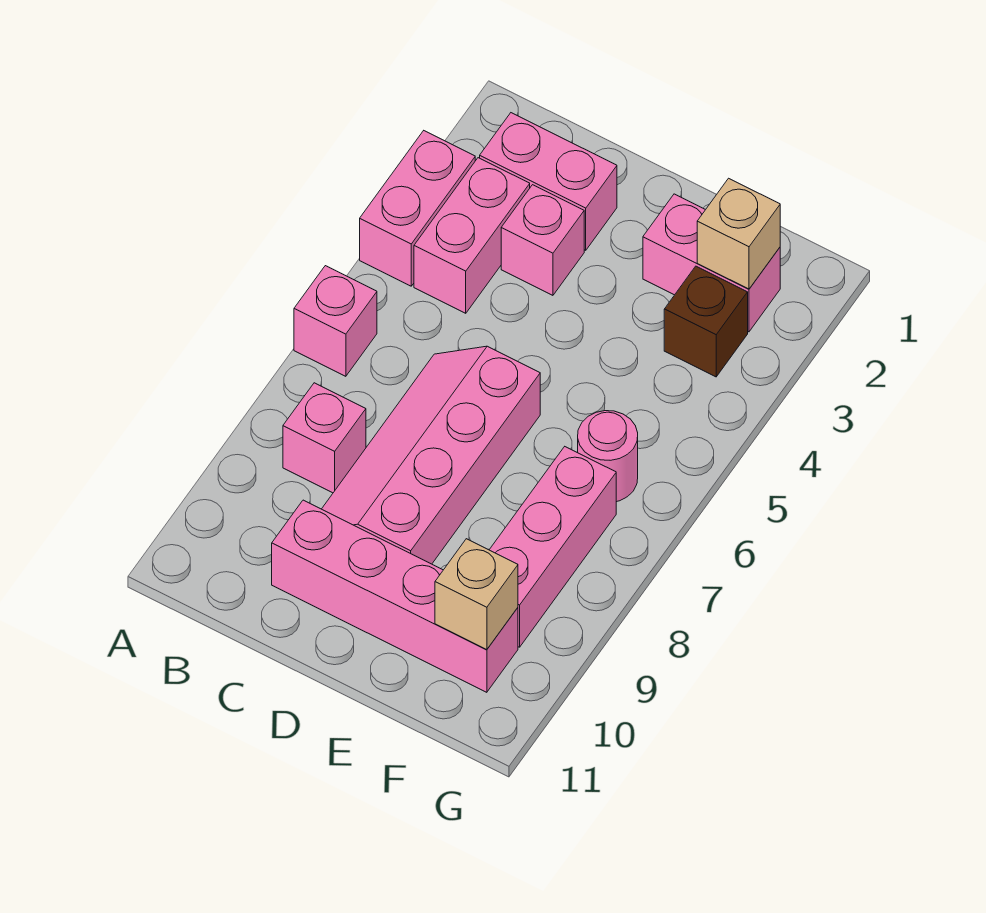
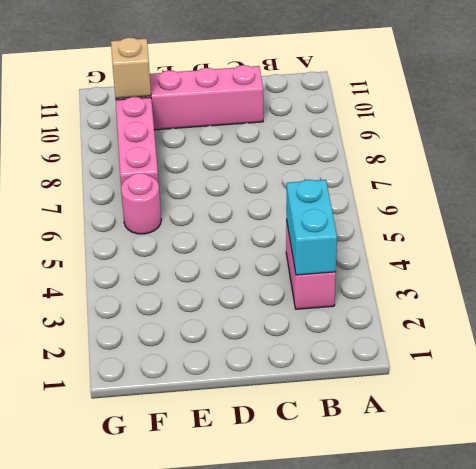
cyan brick B3:B4 level 2 -> none
none -> pink brick A3:A4 level 1
none -> pink brick A6 level 1
none -> pink brick B2:C2 level 1

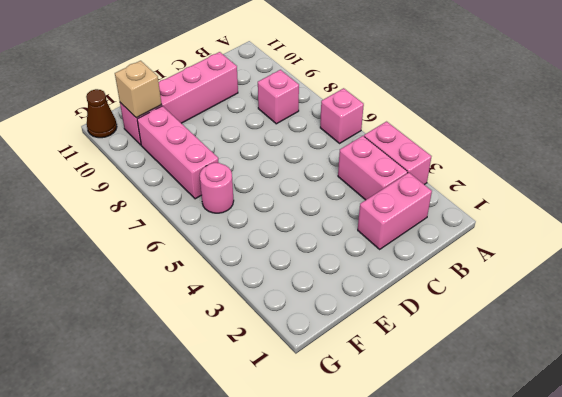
brown cone G11 level 1 -> none
none -> pink brick C3 level 1
none -> pink slope C6:D9 level 1 top D
none -> pink brick E2:F2 level 1

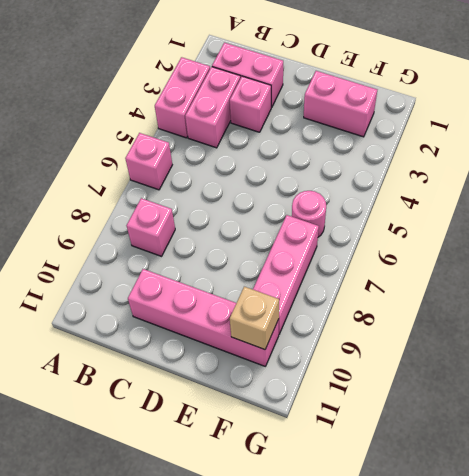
none -> pink slope C6:D9 level 1 top D
none -> brown brick F3 level 1
none -> tan brick F2 level 2

